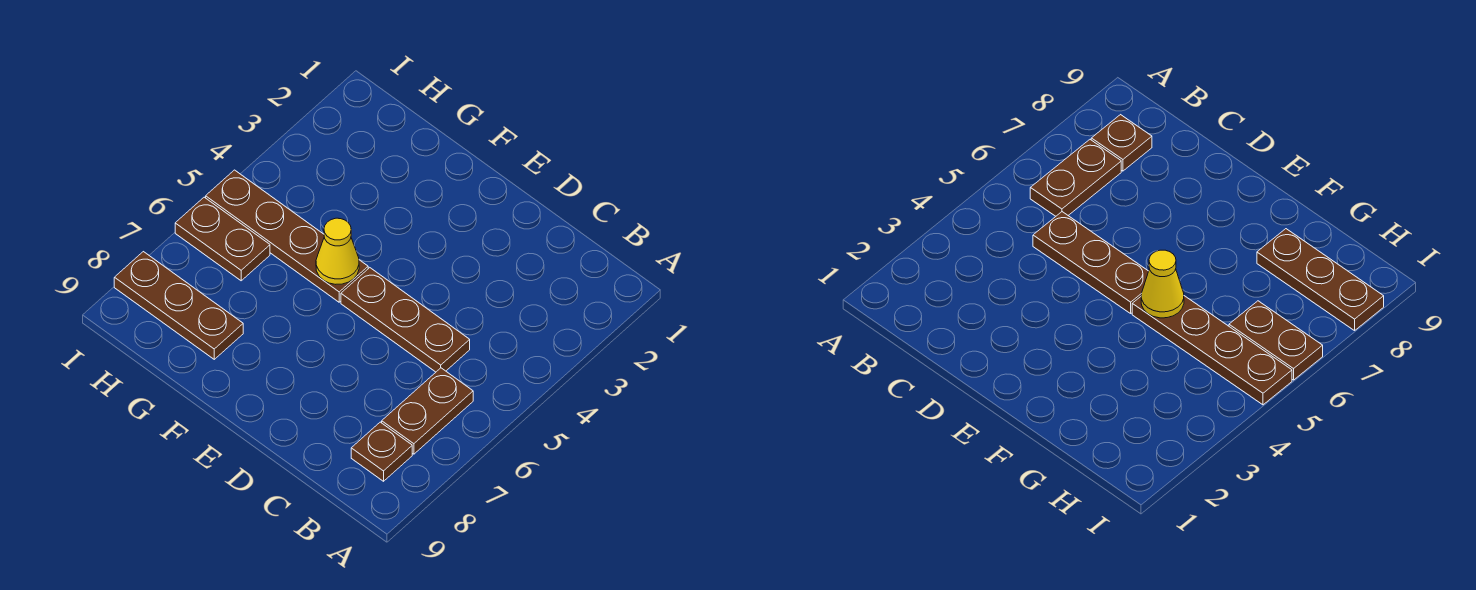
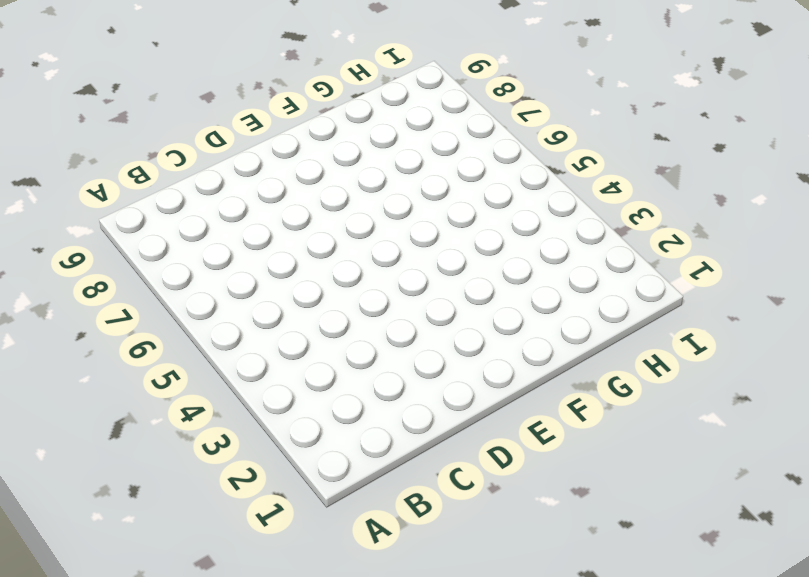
none -> brown plate B6:B7 level 1
none -> brown plate B8 level 1

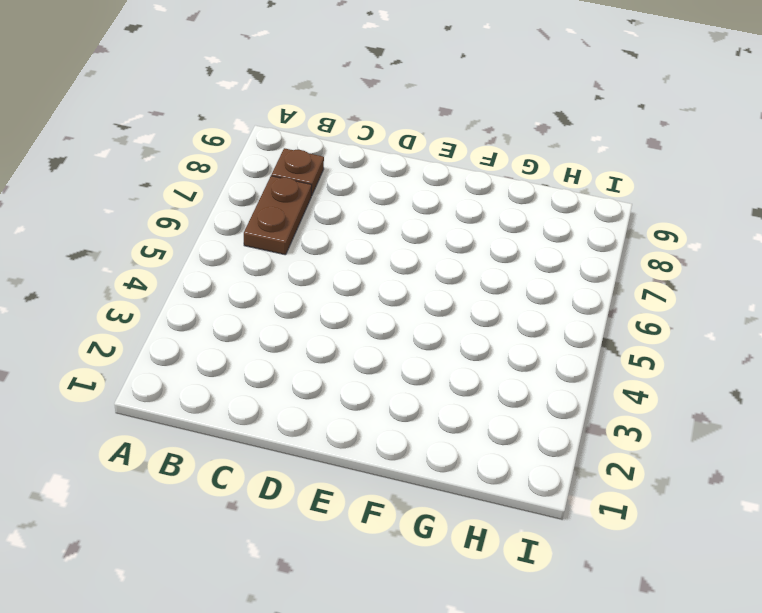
none -> brown plate C5:E5 level 1
none -> brown plate F5:I5 level 1

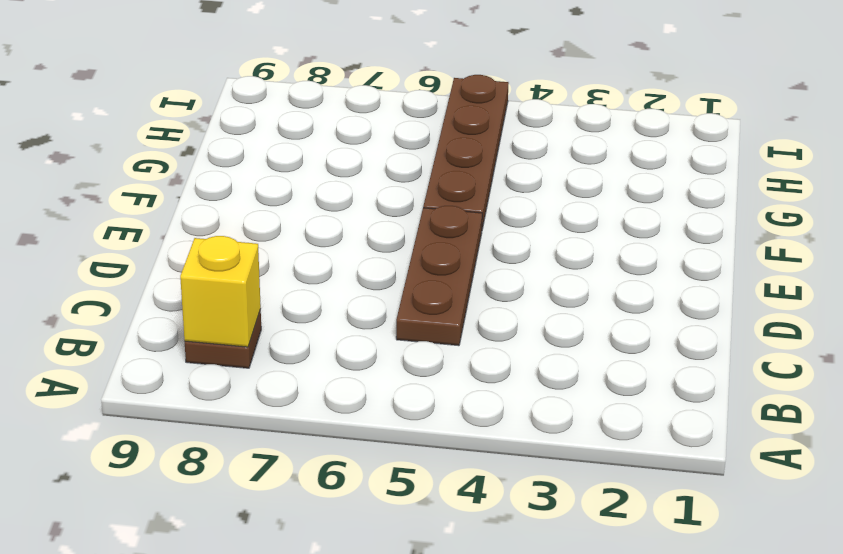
yellow brick B8 level 2 -> none
none -> brown plate B6:B7 level 1
none -> brown plate G8:I8 level 1

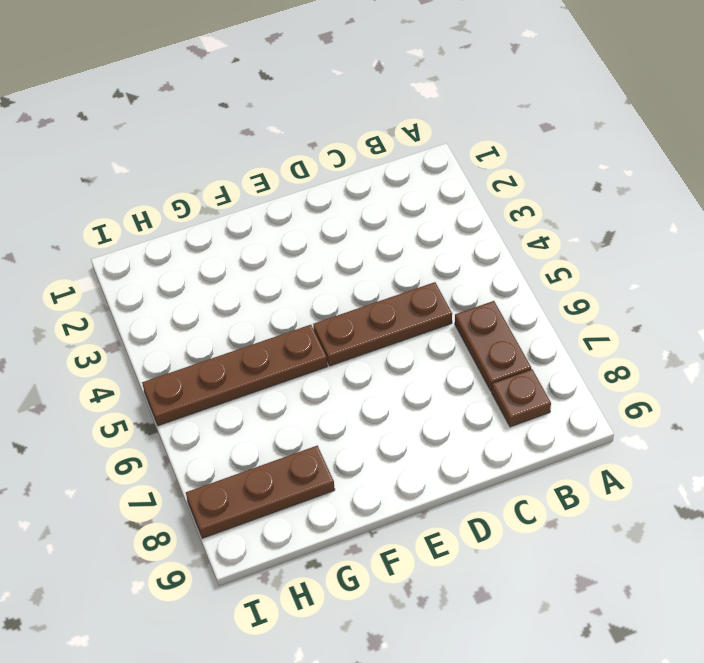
none -> brown plate H6:I6 level 1
none -> yellow cone F5 level 2

